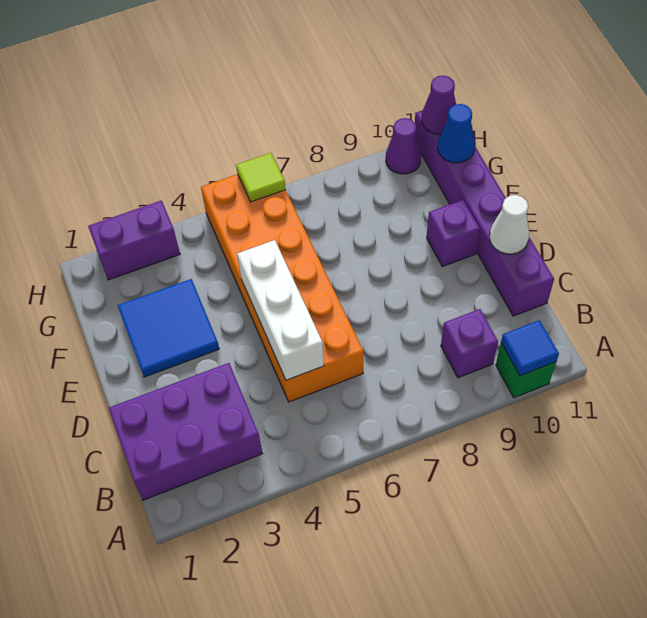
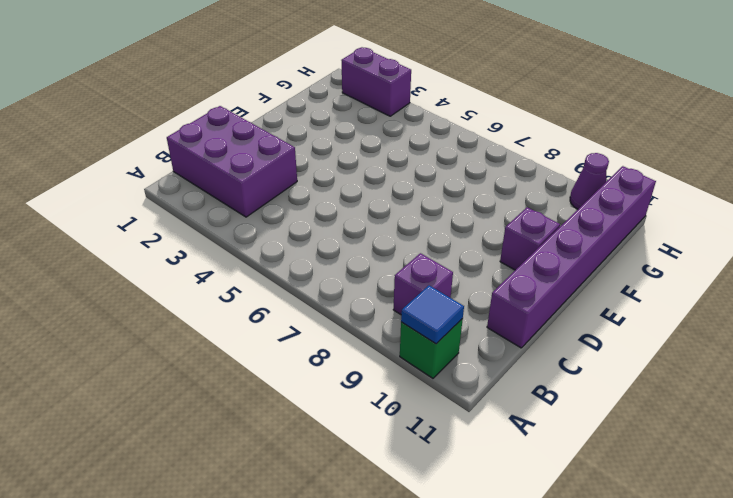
none -> orange brick C5:H6 level 1
none -> blue tile E2:F3 level 1
none -> white brick C5:E5 level 2

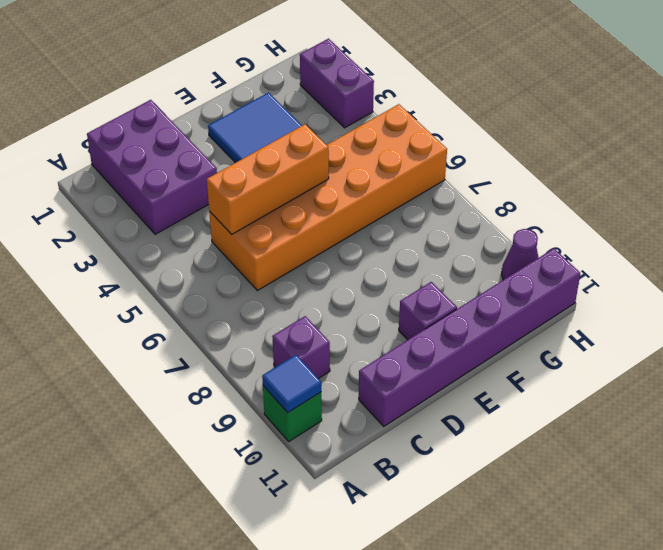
orange brick C5:E5 level 2 -> white brick C5:E5 level 2
none -> white cone D11 level 2
none -> blue cone G11 level 2
none -> lime tile H6 level 2

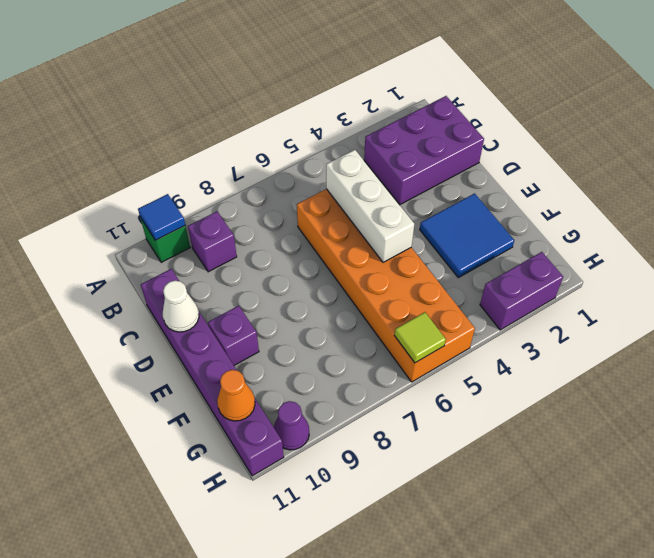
orange cone G11 level 2 -> blue cone G11 level 2
none -> purple cone H11 level 2

